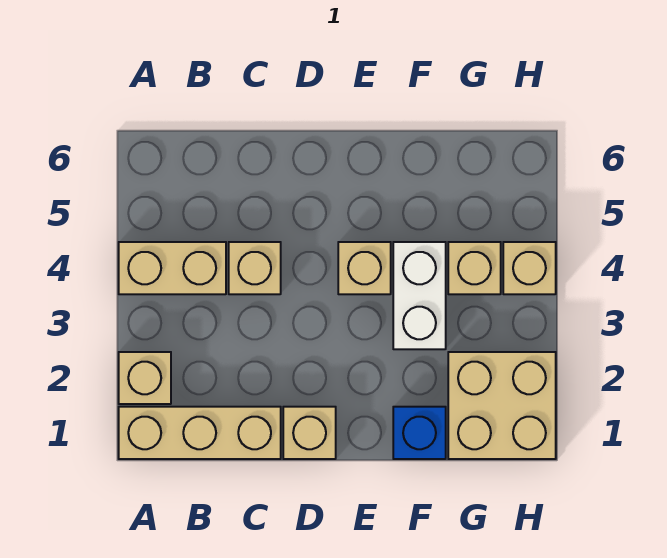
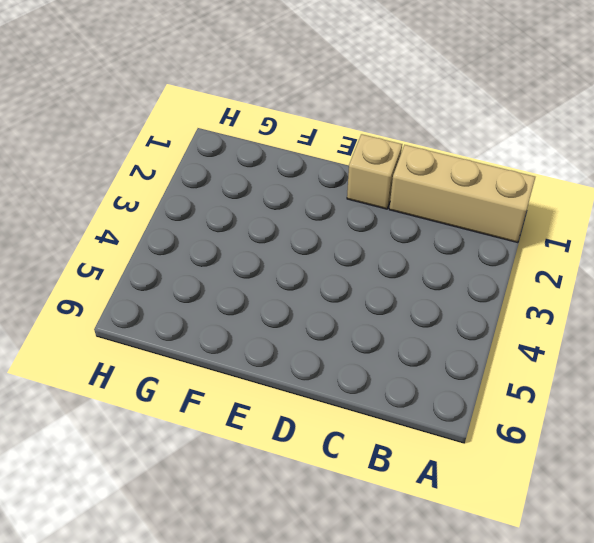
none -> tan brick A2 level 1
none -> tan brick A4:B4 level 1

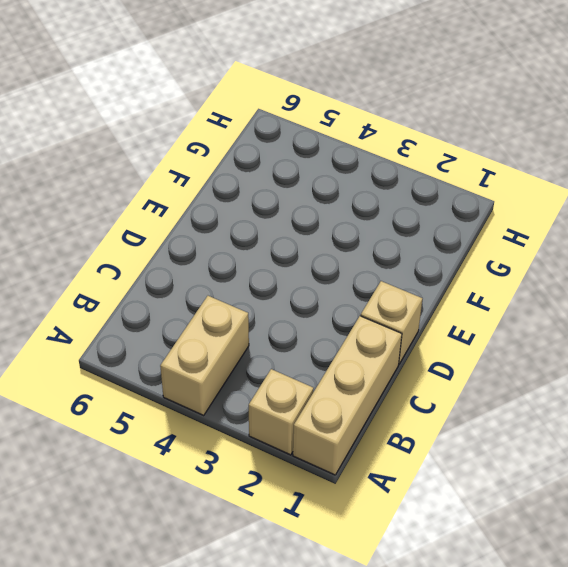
none -> tan brick C4 level 1
none -> tan brick E4 level 1

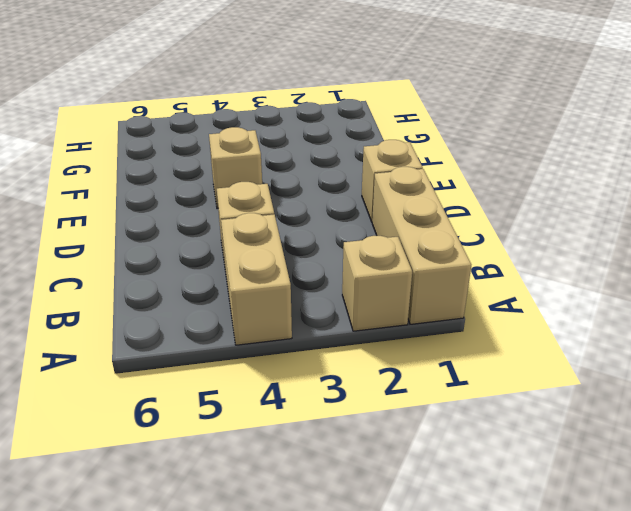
none -> blue brick F1 level 1
none -> white brick F3:F4 level 1

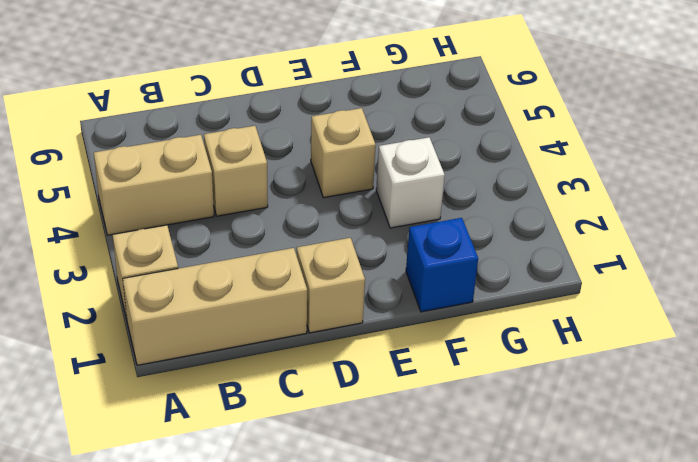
white brick F3 level 1 -> white brick F3:F4 level 1
none -> tan brick G1:H2 level 1
none -> tan brick G4 level 1

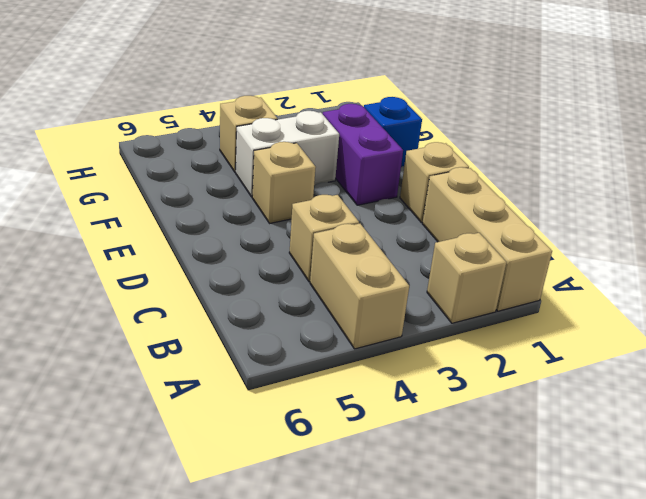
purple brick E2:F2 level 1 -> none
none -> tan brick G1:H2 level 1
none -> tan brick H4 level 1

